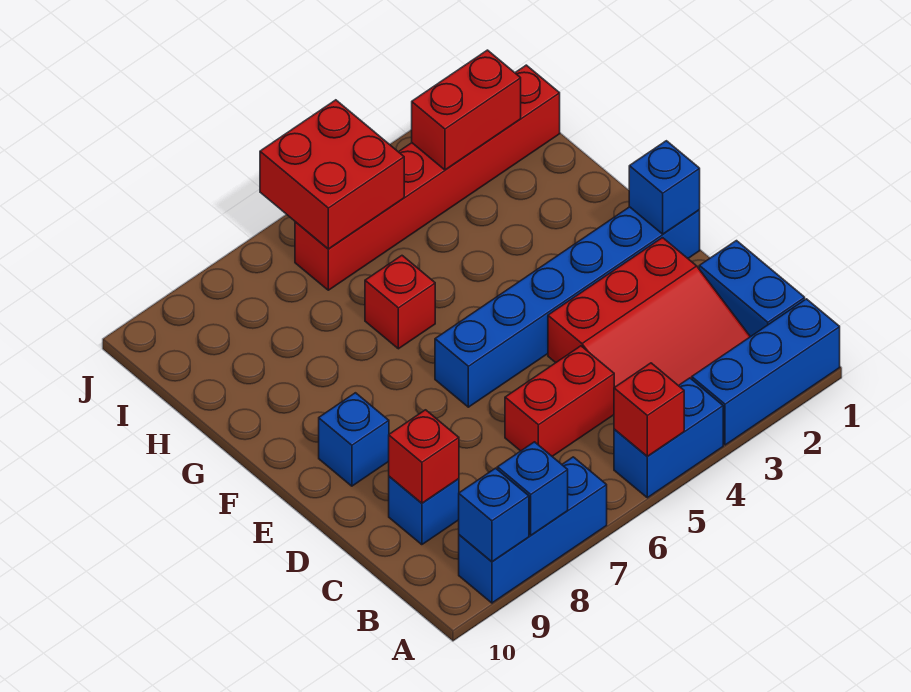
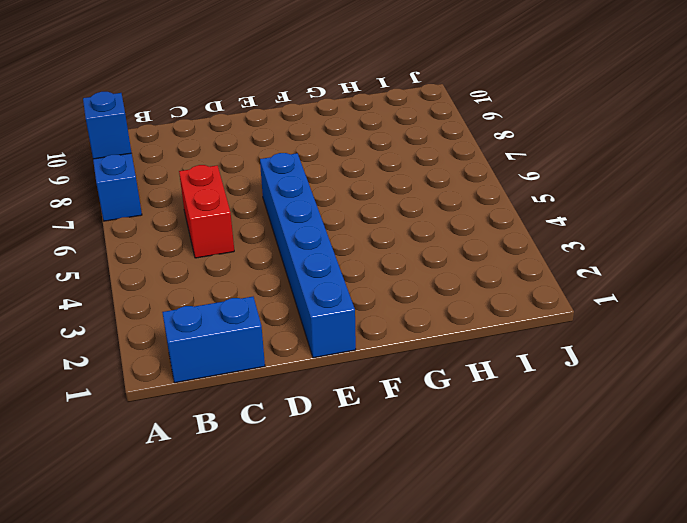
none -> blue brick A1:A3 level 1
none -> blue brick A4:A5 level 1
none -> red slope B2:D4 level 1 top D

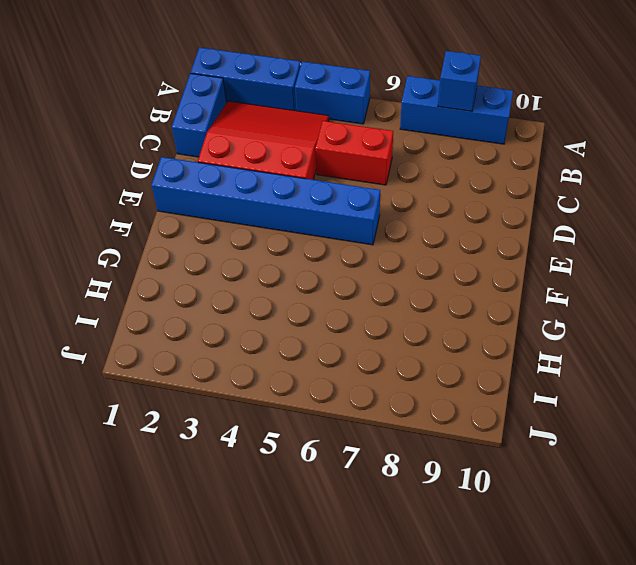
none -> blue brick C9 level 1
none -> blue brick E9 level 1
none -> red brick G6 level 1

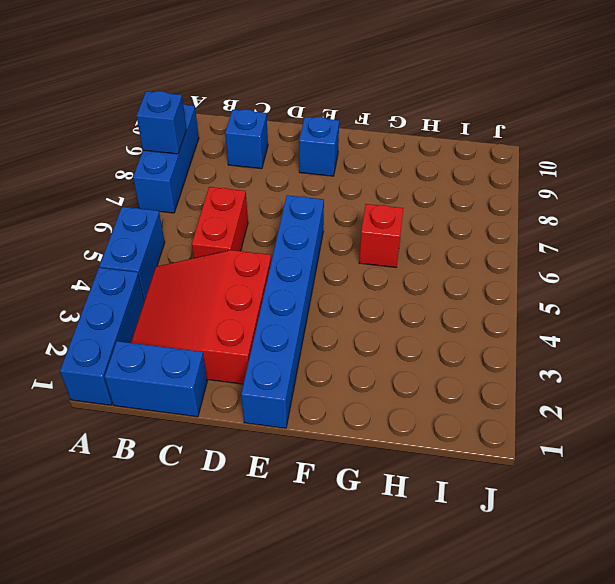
none -> red brick I1:I6 level 1
none -> red brick A5 level 2
none -> blue brick A9 level 2

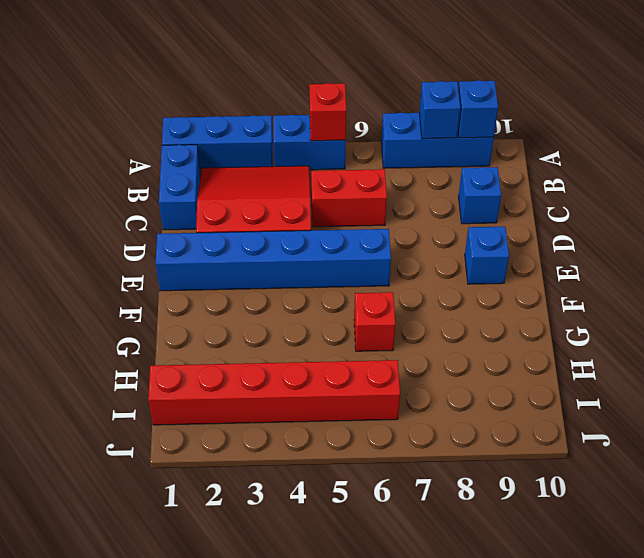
none -> red brick C9 level 2
none -> blue brick E1 level 2
none -> red brick I2:I3 level 2

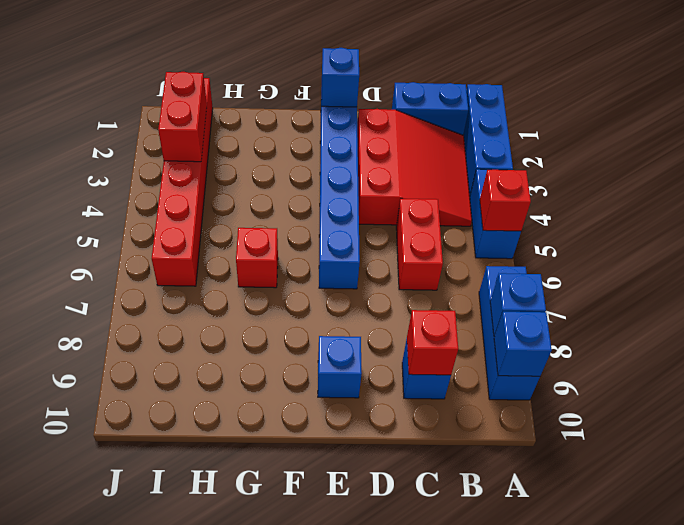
none -> red brick I5:J6 level 2

